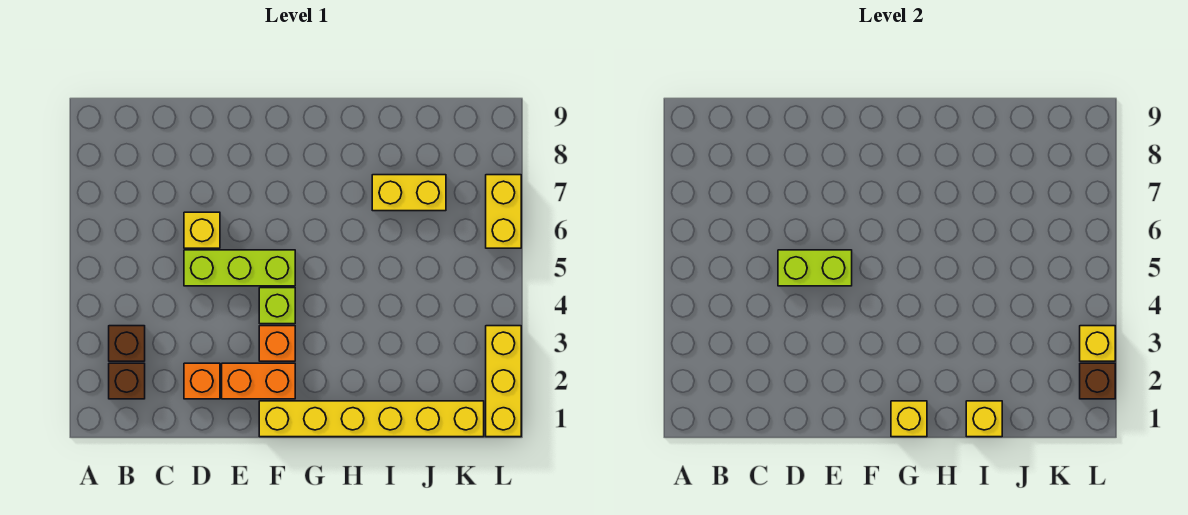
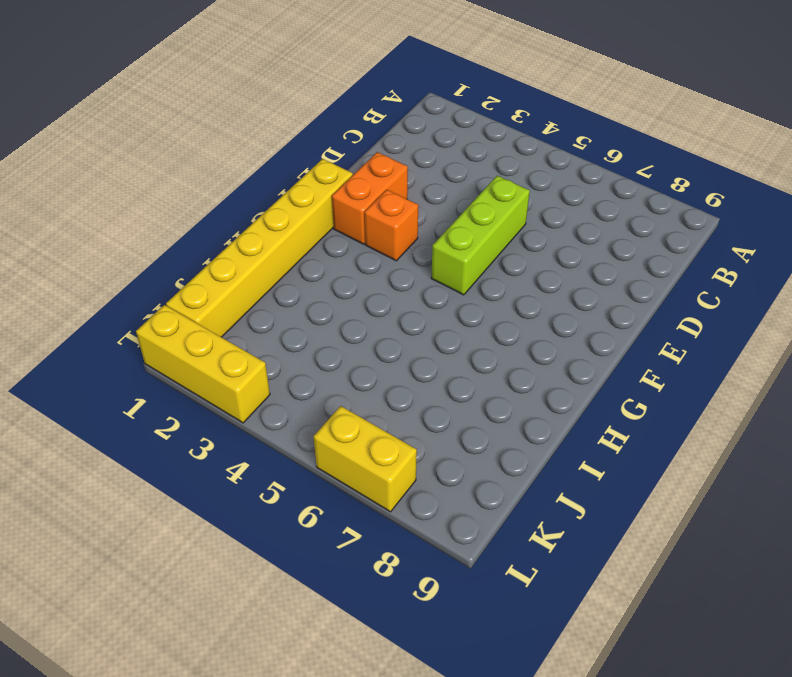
none -> brown brick B2 level 1
none -> brown brick B3 level 1
none -> orange brick D2 level 1

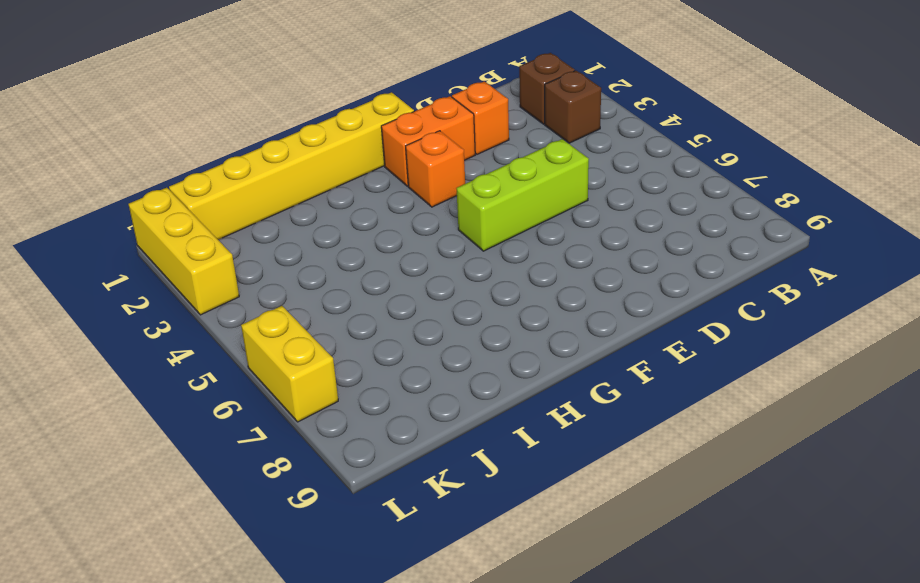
none -> yellow brick D6 level 1
none -> lime brick F4 level 1
none -> yellow brick I7:J7 level 1

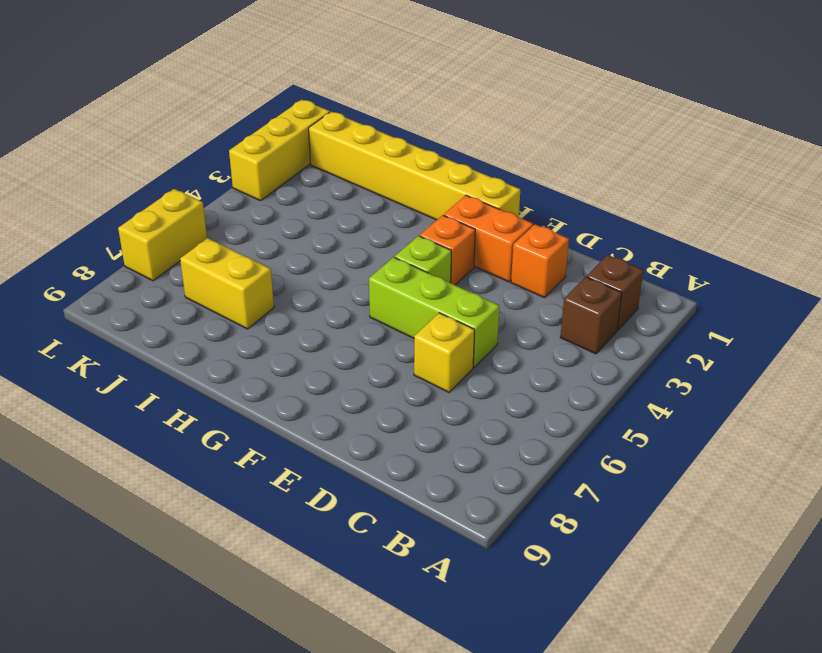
none -> lime brick D5:E5 level 2
none -> yellow brick G1 level 2
none -> yellow brick I1 level 2

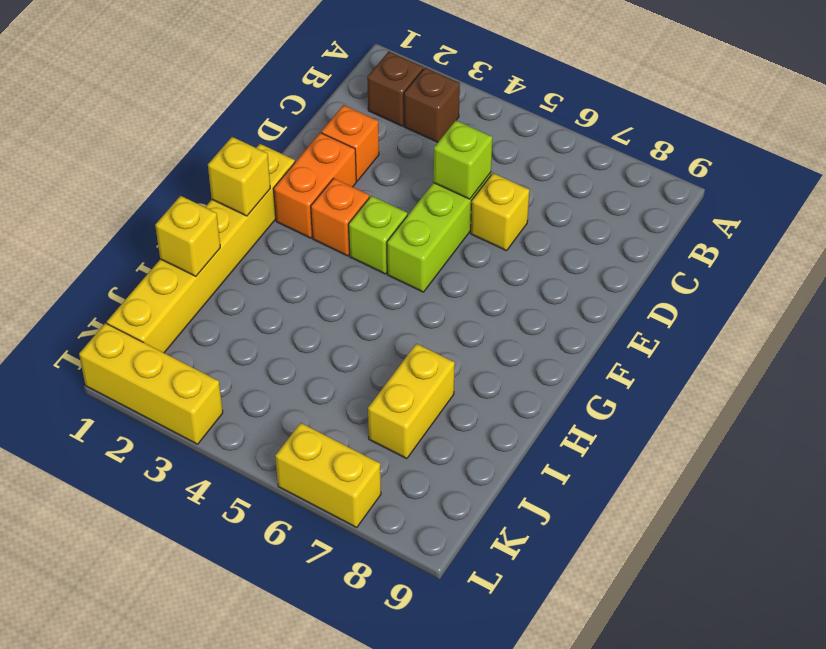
lime brick D5 level 2 -> lime brick D5:E5 level 2
none -> brown brick L2 level 2
none -> yellow brick L3 level 2

